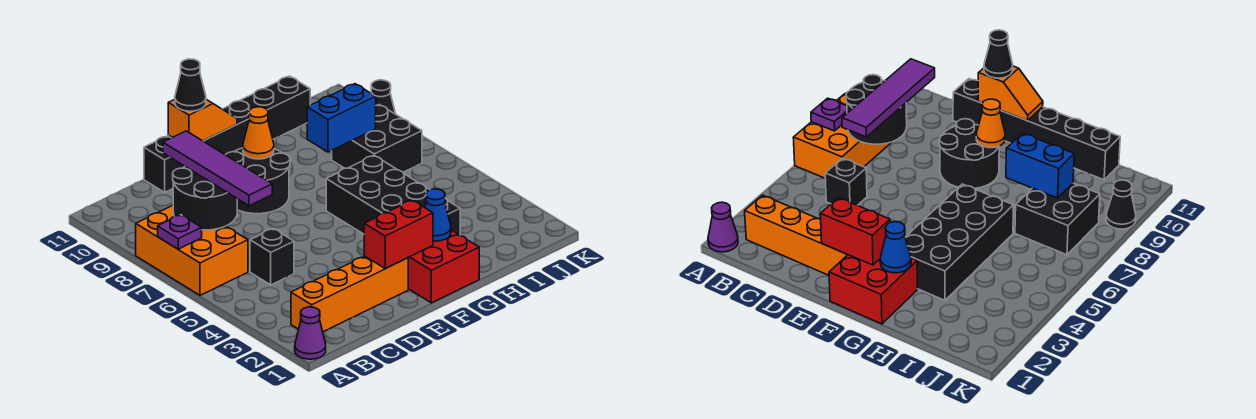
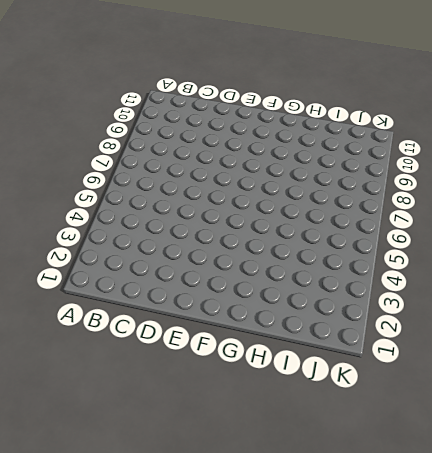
none -> purple cone A1 level 1
none -> orange brick A6:B8 level 1
none -> orange brick B2:E2 level 1

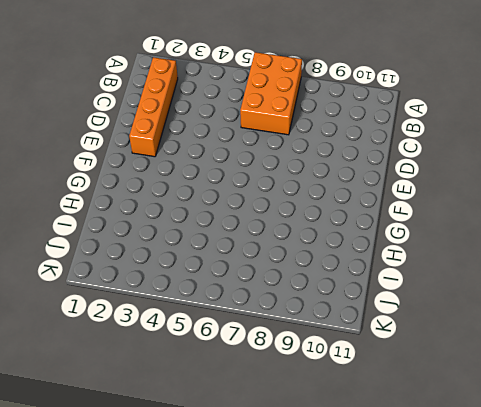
orange brick A6:C7 level 1 -> orange brick A6:B8 level 1
none -> purple cone A1 level 1
none -> black brick C5 level 1
none -> black brick D11:I11 level 1

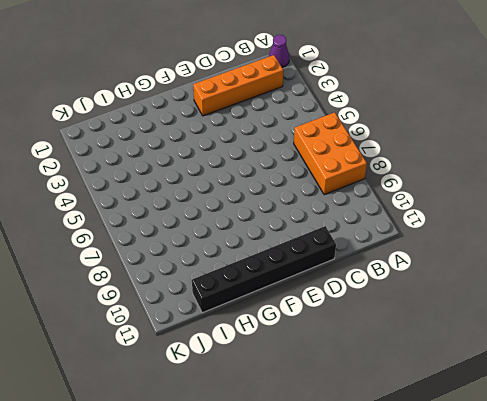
none -> black brick C5 level 1
none -> black round brick E8:F9 level 1
none -> red brick F1:G2 level 1

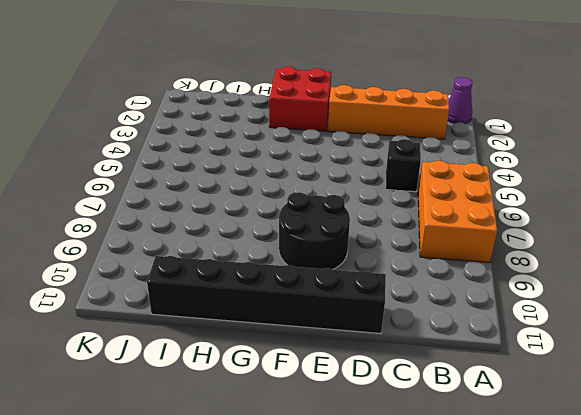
none -> black brick G3:H6 level 1
none -> black brick I7:J8 level 1
none -> black cone K9 level 1

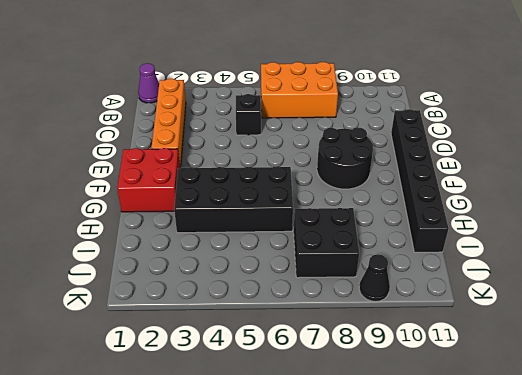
none -> purple plate A7 level 2
none -> black round brick B7:C8 level 2
none -> red brick E2:F2 level 2

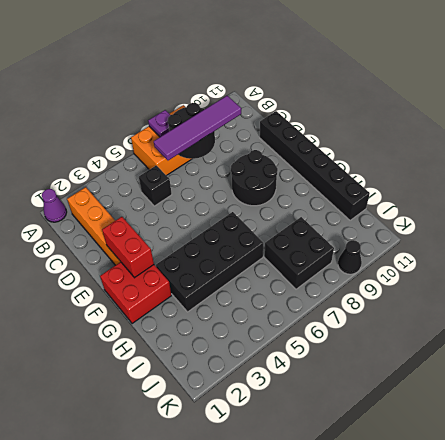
none -> orange slope E11:F11 level 2 top E
none -> orange cone F9 level 2
none -> blue cone G2 level 2

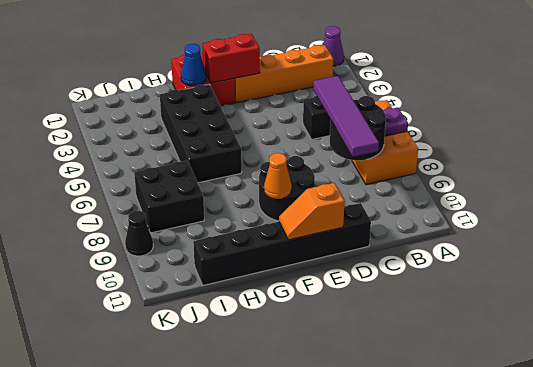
none -> blue brick H8:I8 level 2
none -> black cone E11 level 3

